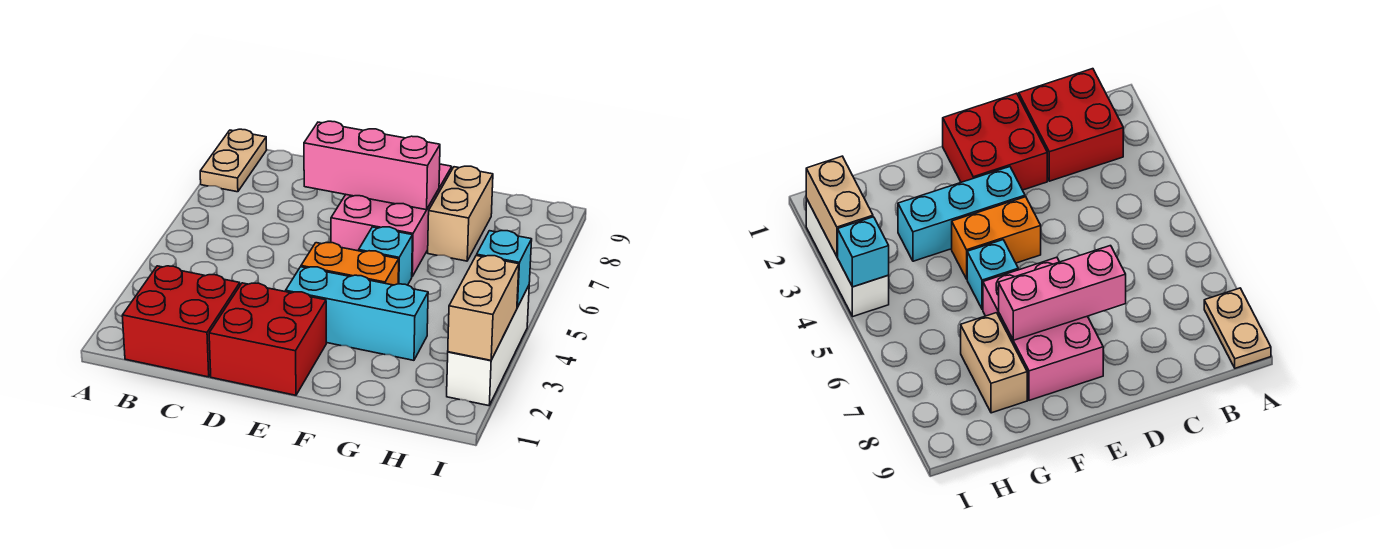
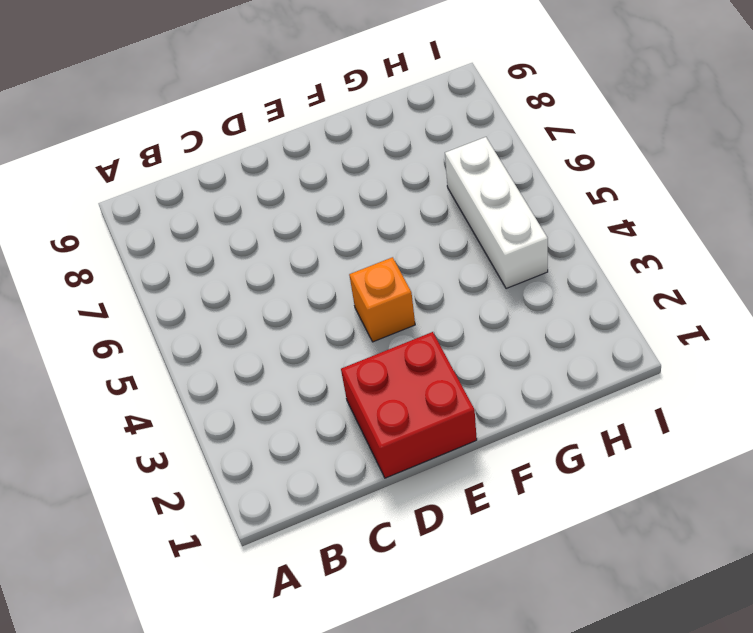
orange brick E4 level 1 -> orange brick E4:F4 level 1
white brick H4:H6 level 1 -> white brick I2:I4 level 1
none -> tan plate A8:A9 level 1
none -> red brick B1:C2 level 1
none -> cyan brick E3:G3 level 1

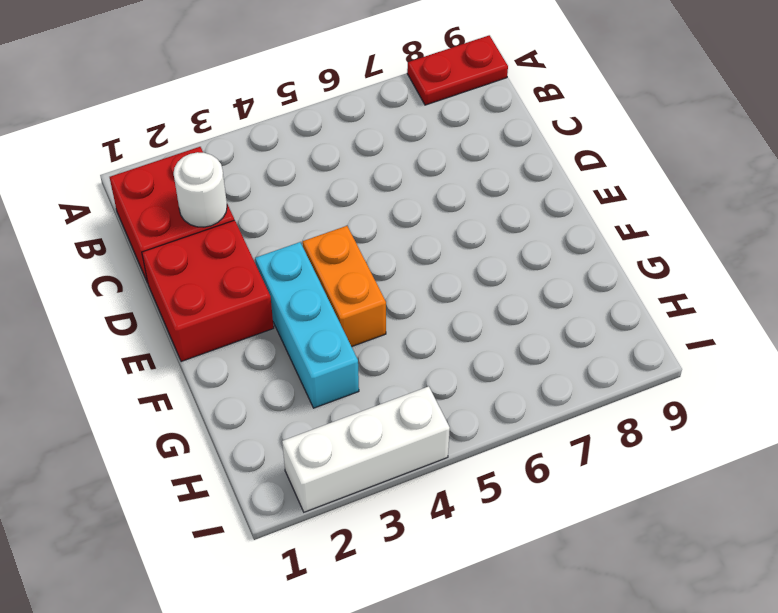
red plate A8:A9 level 1 -> tan plate A8:A9 level 1
white round brick C2 level 2 -> none
none -> pink brick E6:F8 level 1
none -> cyan brick F5 level 1
none -> tan brick G7:G8 level 1

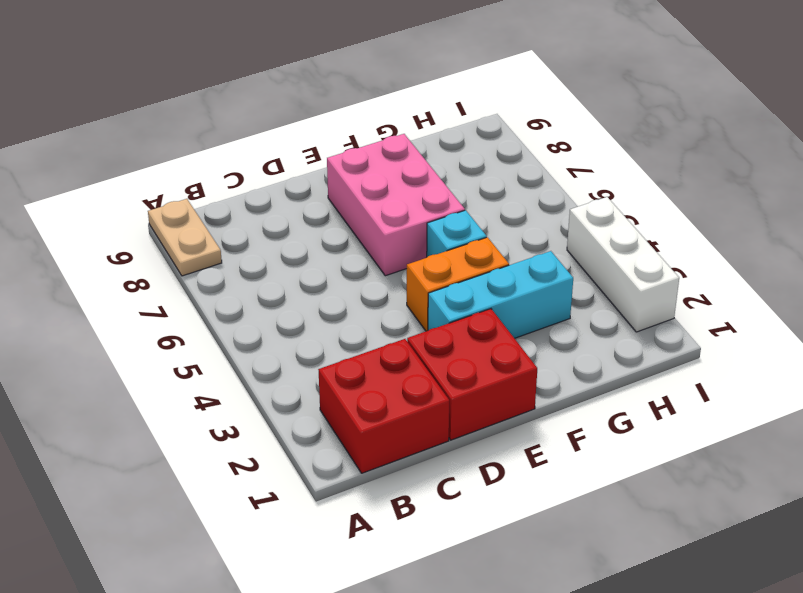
none -> tan brick G7:G8 level 1
none -> pink brick D7:F7 level 2
none -> tan brick I2:I3 level 2

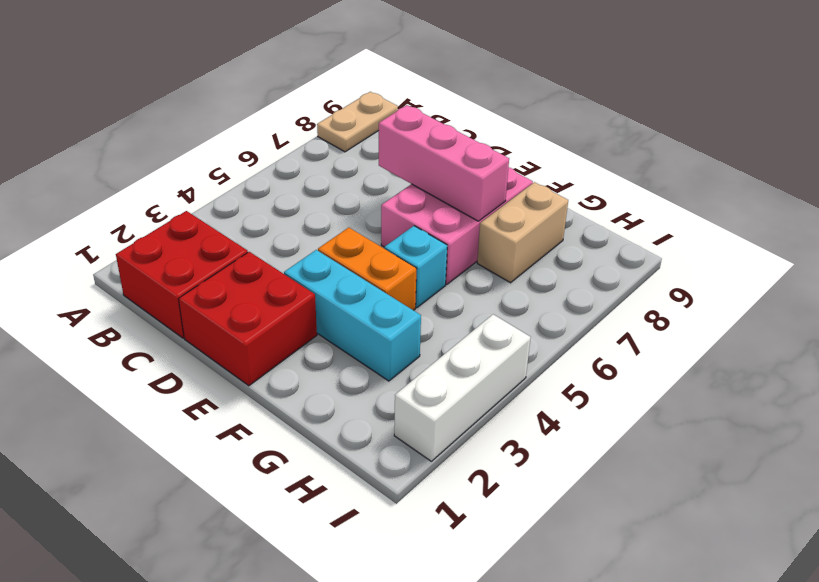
none -> tan brick I2:I3 level 2
none -> cyan brick I4 level 2

